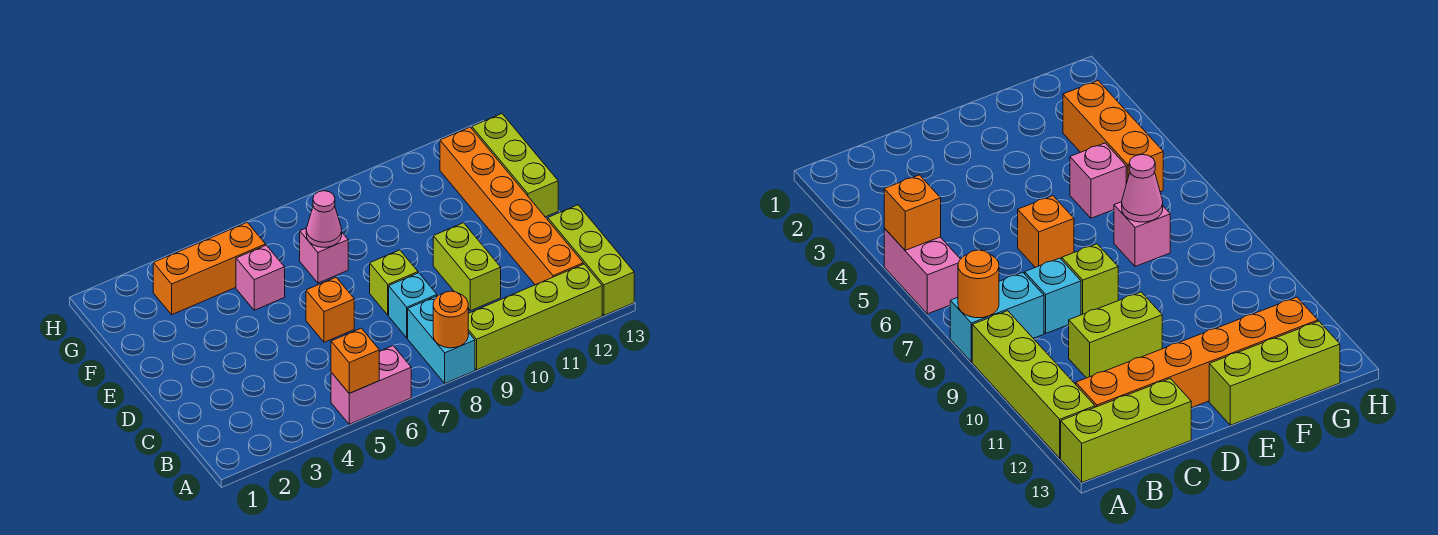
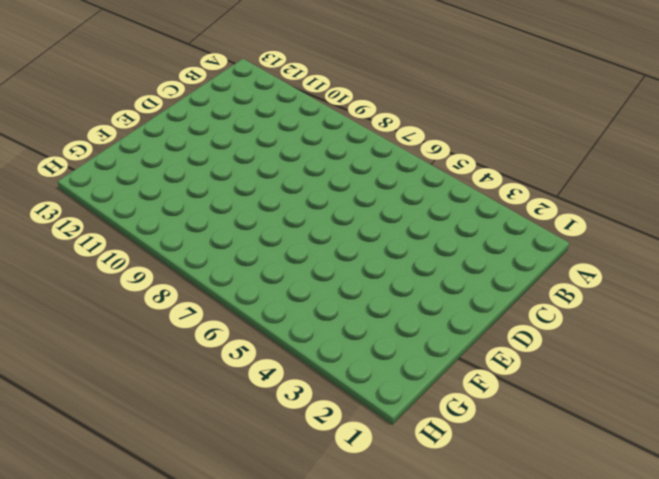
none -> pink brick A5:A6 level 1
none -> cyan brick A8:B8 level 1
none -> lime brick A9:A12 level 1

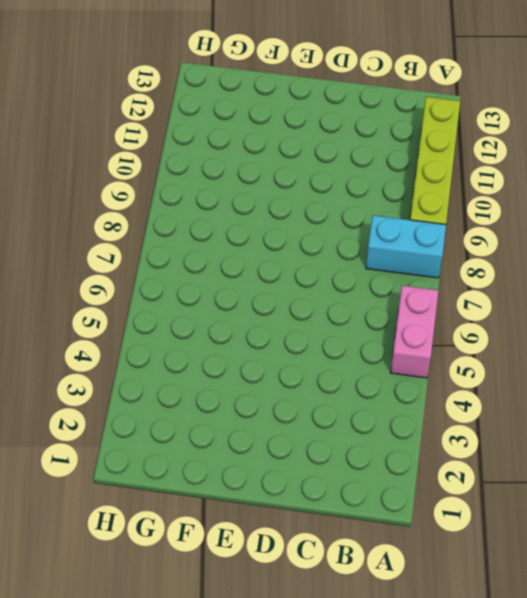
none -> lime brick A13:C13 level 1
none -> orange brick B12:G12 level 1
none -> cyan brick C8 level 1

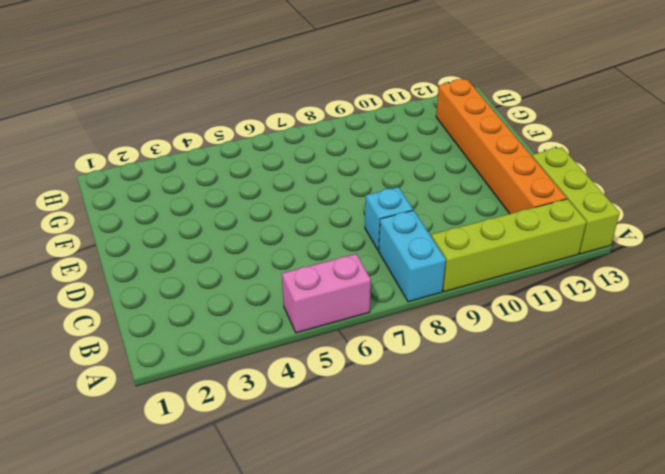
none -> lime brick C10:D10 level 1
none -> orange brick D6 level 1
none -> lime brick D8 level 1

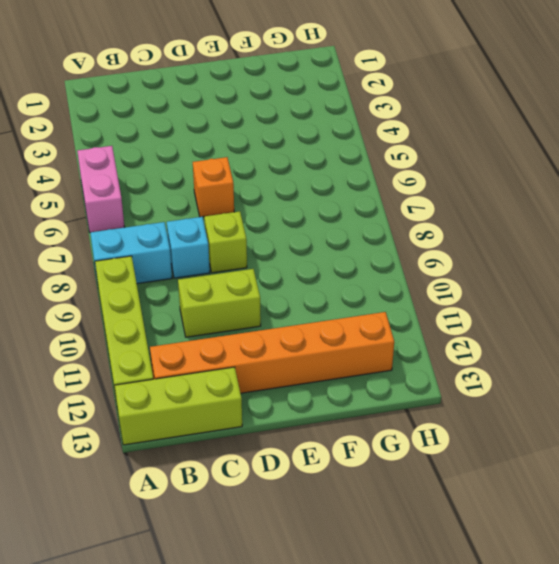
none -> lime brick E13:G13 level 1
none -> pink brick F5 level 1
none -> pink brick F7 level 1

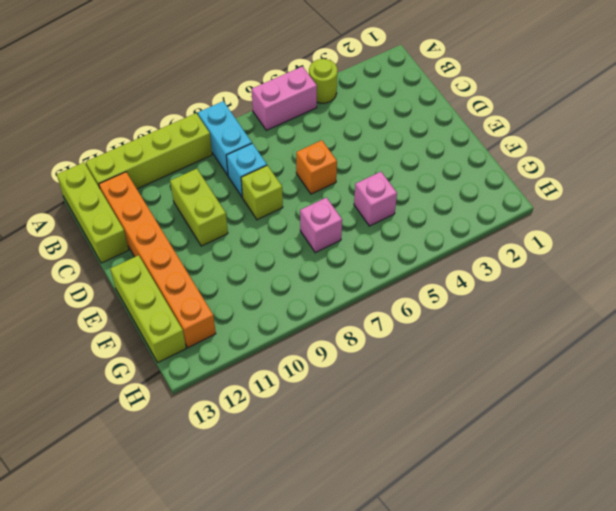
lime round brick A4 level 1 -> none
none -> orange brick G3:G5 level 1
none -> orange brick A5 level 2
none -> orange round brick A8 level 2

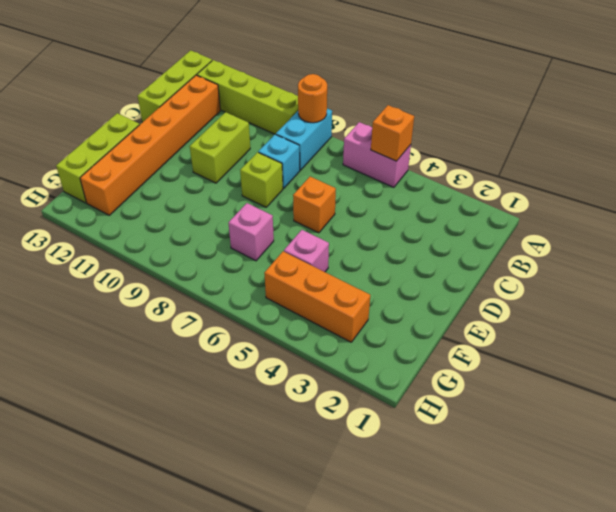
none -> pink cone F7 level 2

